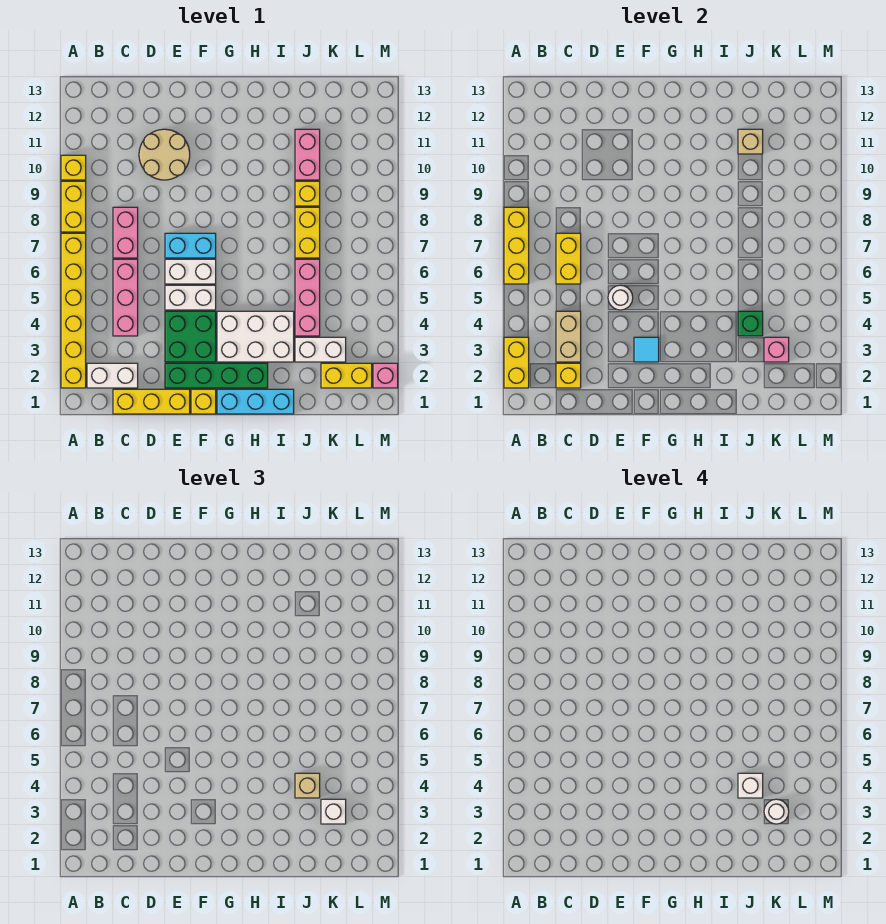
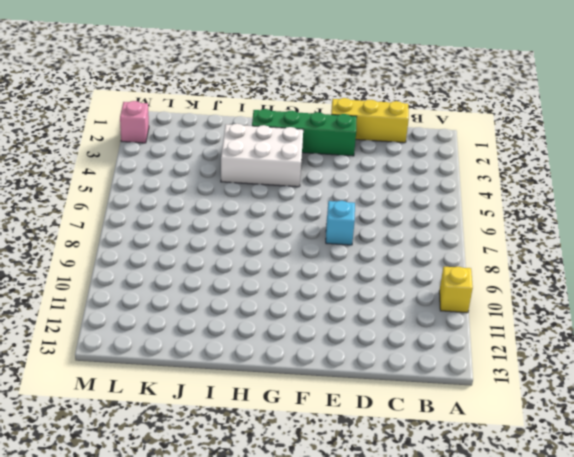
cyan brick E7 level 1 -> cyan brick E7:F7 level 1
none -> yellow brick A2:A7 level 1
none -> yellow brick A8:A9 level 1
none -> white brick B2:C2 level 1
none -> pink brick C4:C6 level 1

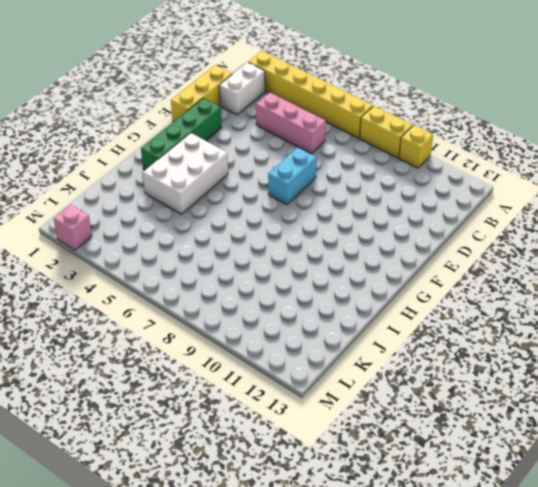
none -> pink brick C7:C8 level 1
none -> tan round brick D10:E11 level 1
none -> green brick E3:F4 level 1
none -> white brick E5:F5 level 1

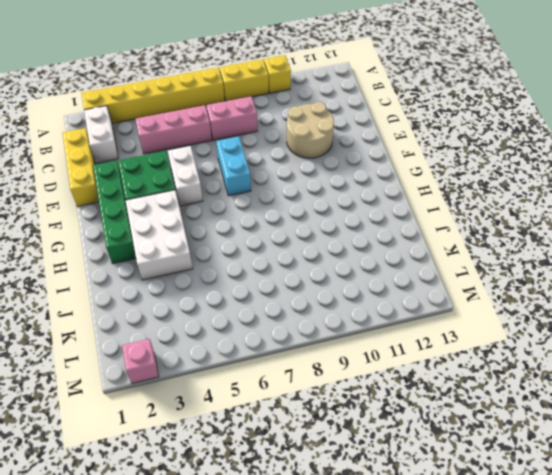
none -> white brick E6:F6 level 1
none -> yellow brick F1 level 1
none -> cyan brick G1:I1 level 1
none -> white brick J3:K3 level 1

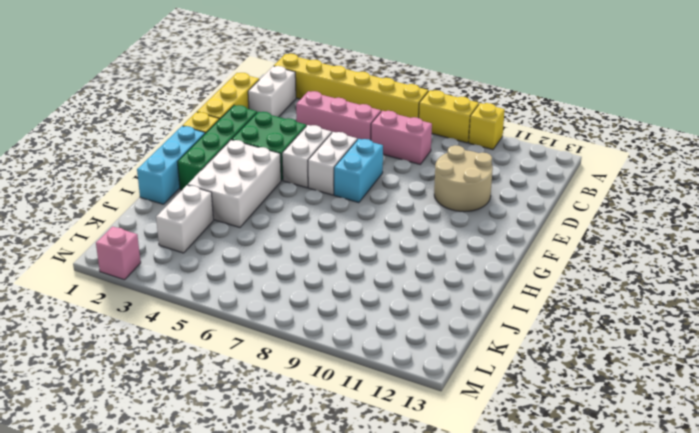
none -> pink brick J4:J6 level 1
none -> yellow brick J7:J8 level 1
none -> yellow brick J9 level 1
none -> pink brick J10:J11 level 1

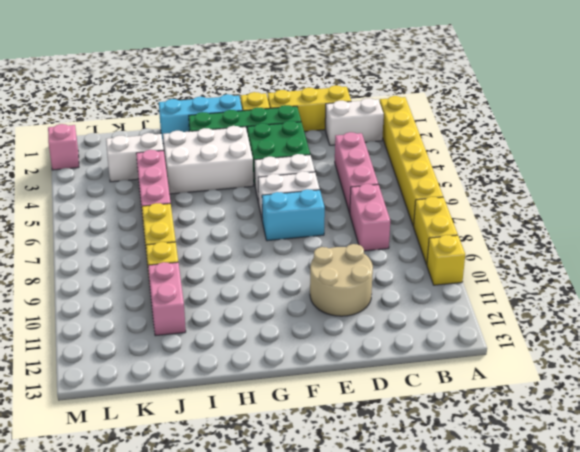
none -> yellow brick K2:L2 level 1
none -> yellow brick A2:A3 level 2
none -> yellow brick A6:A8 level 2
none -> yellow brick C2 level 2

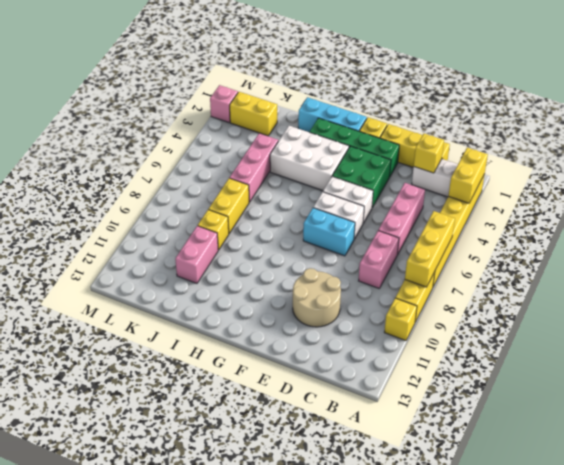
none -> white brick J3:K3 level 1
none -> tan brick C3:C4 level 2
none -> yellow brick C6:C7 level 2
none -> white round brick E5 level 2

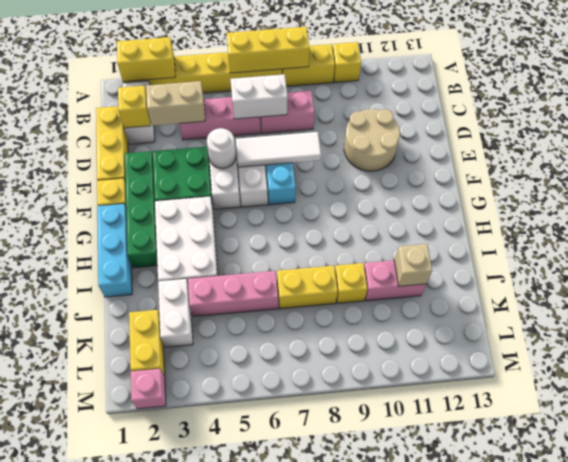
white brick C6:C7 level 2 -> yellow brick C6:C7 level 2
white tile E6:E8 level 2 -> none
none -> cyan tile F3 level 2
none -> green brick J4 level 2
none -> pink brick K3 level 2
none -> tan brick J4 level 3

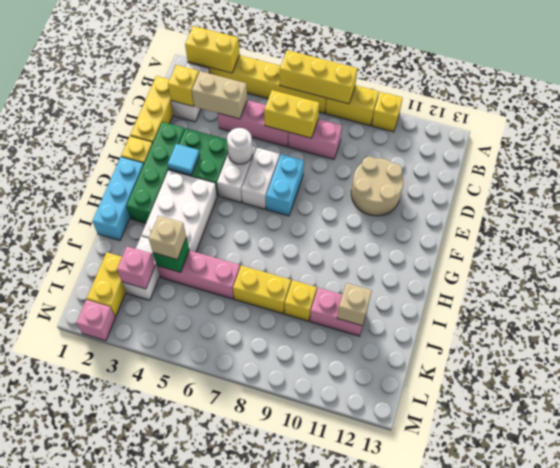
none -> white brick K3 level 3
none -> white brick J4 level 4
none -> white round brick K3 level 4

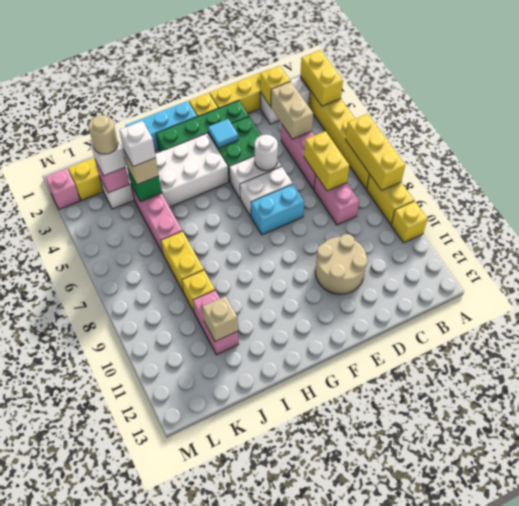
tan round brick K3 level 4 -> white round brick K3 level 4

